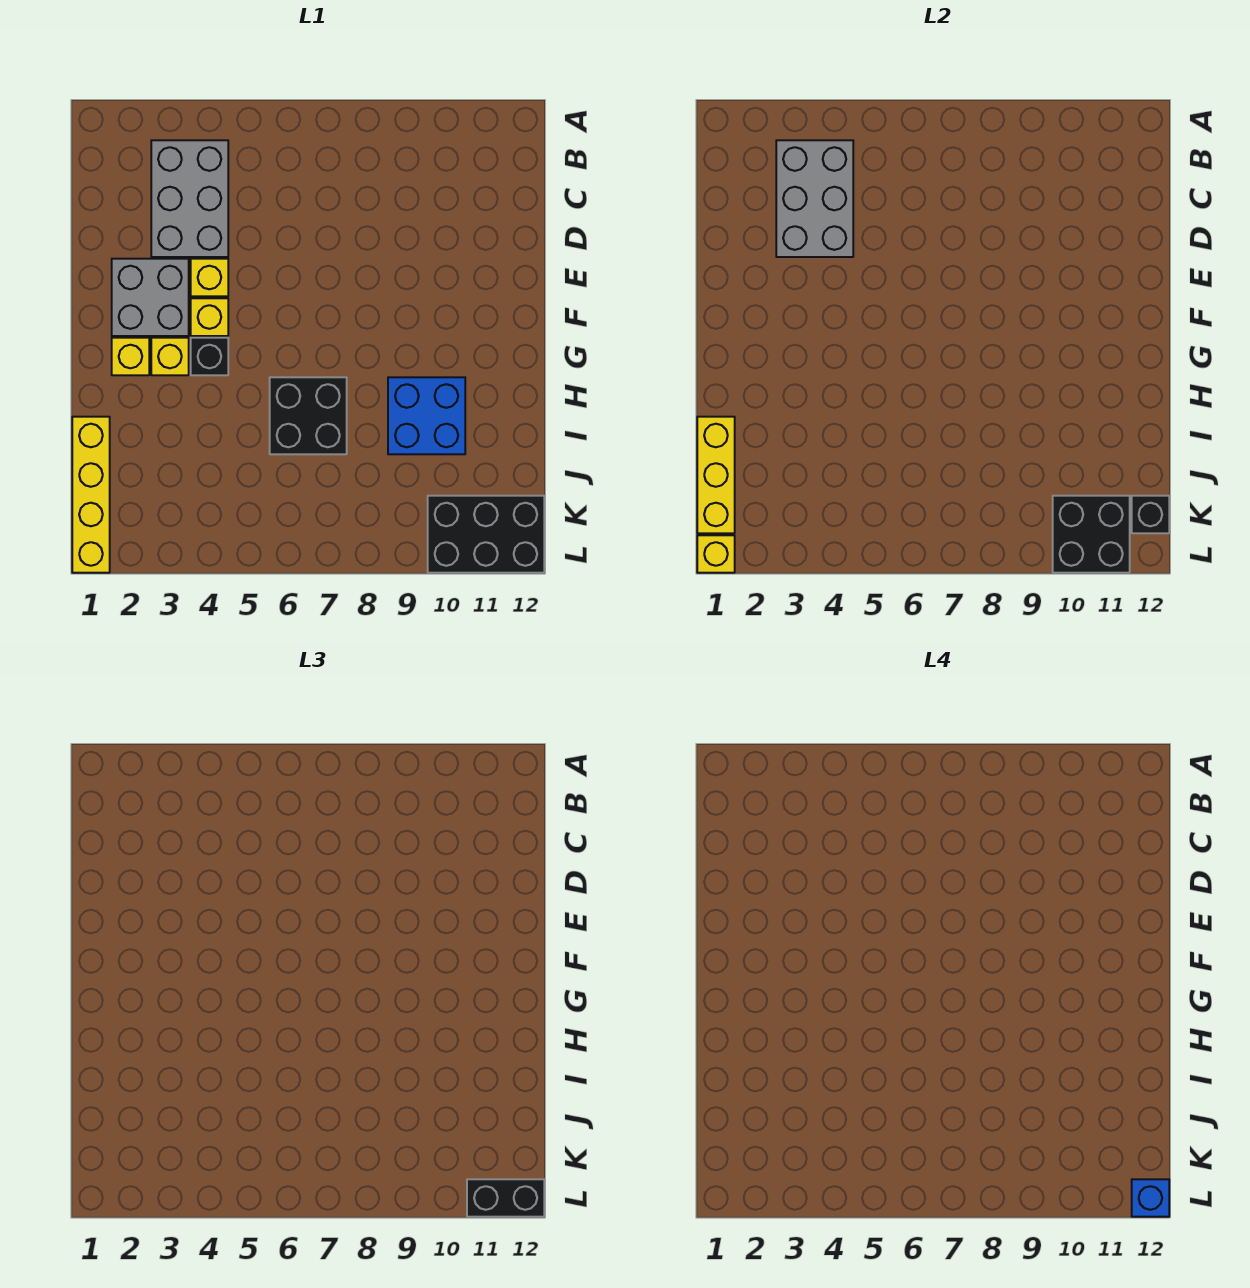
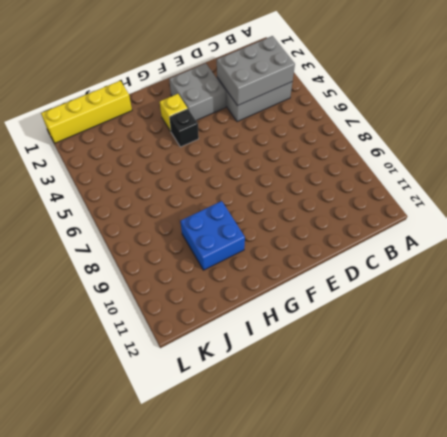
none -> yellow brick E4 level 1
none -> yellow brick F4 level 1
none -> yellow brick G2 level 1

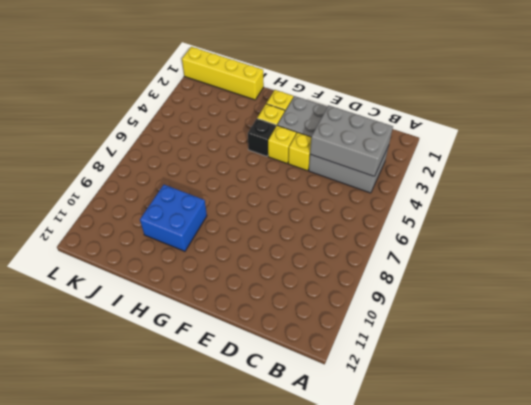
none -> black brick H6:I7 level 1
none -> black brick K10:L12 level 1
none -> yellow brick I1:K1 level 2

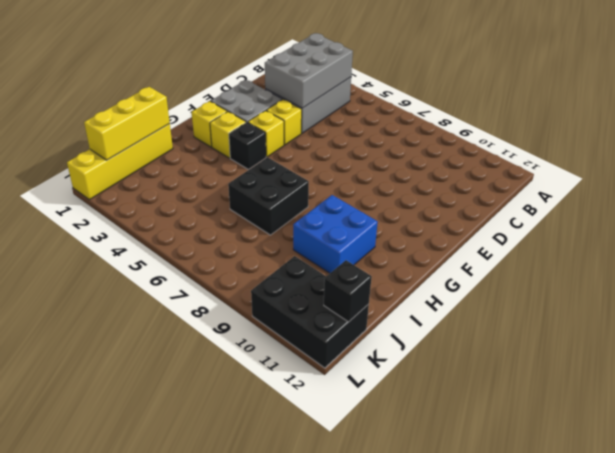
none -> black brick K10:L11 level 2
none -> yellow brick L1 level 2
none -> black brick L11:L12 level 3

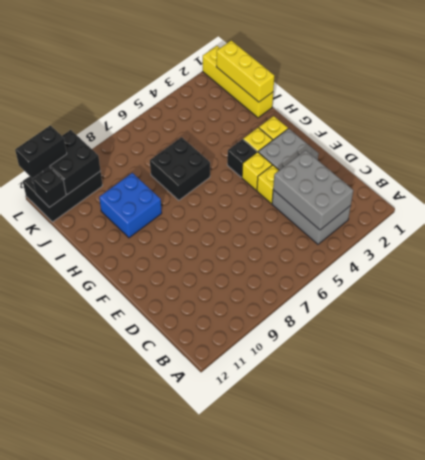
none -> yellow brick L1 level 2
none -> blue brick L12 level 4

